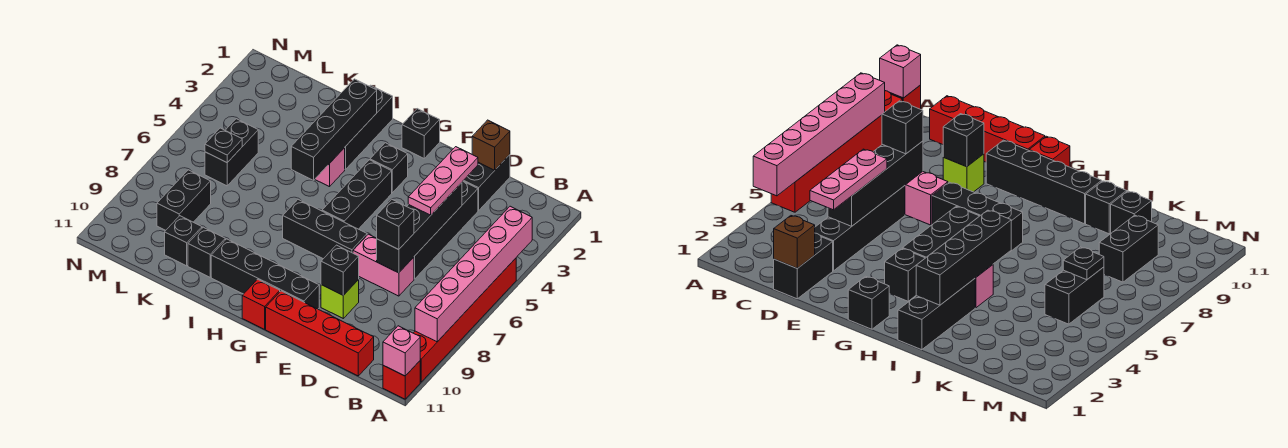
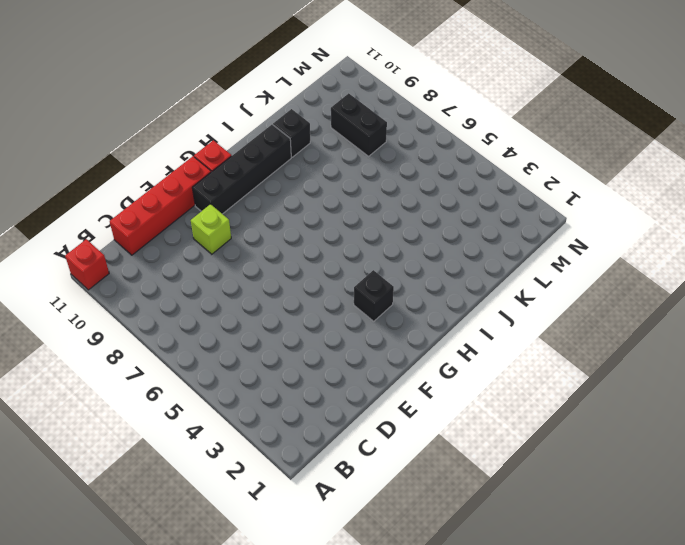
none -> red brick A5:A10 level 1
none -> black brick D1:D2 level 1
none -> black brick D3:D6 level 1

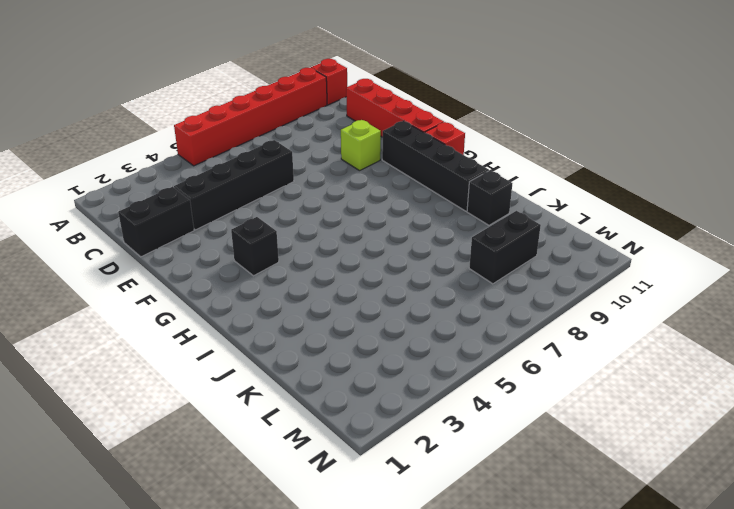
none -> pink brick D7:E7 level 1
none -> black brick F7:H7 level 1
none -> black brick G1 level 1

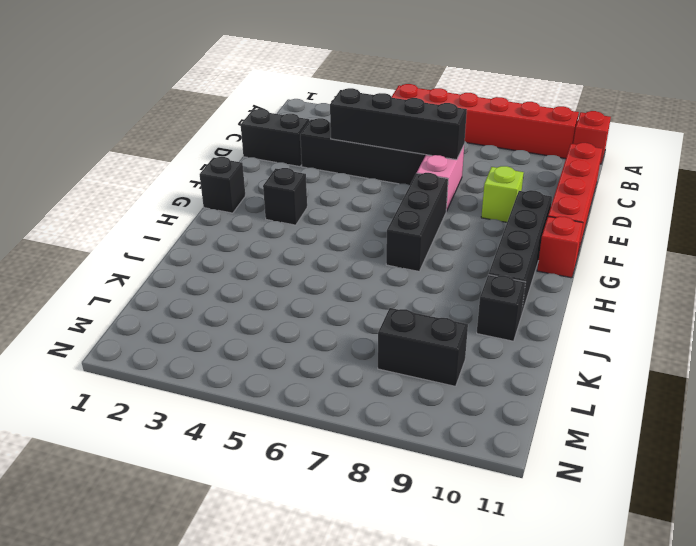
none -> black brick G4:G6 level 1
none -> black brick I1:I3 level 1
none -> pink brick I4 level 1

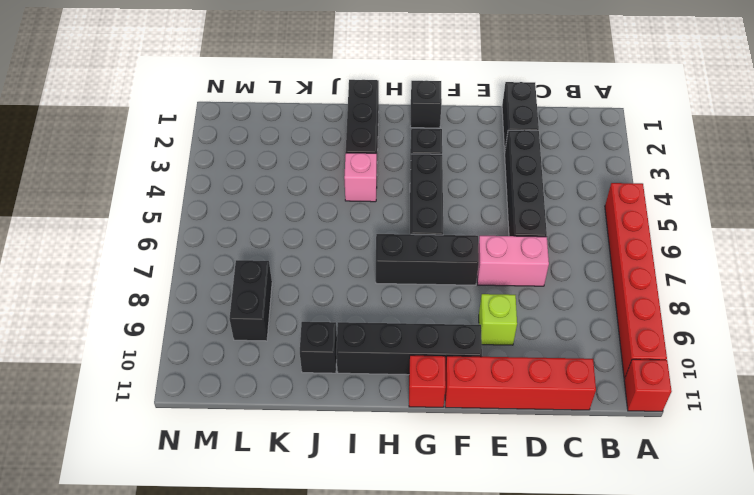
none -> black brick K10 level 1
none -> black brick L5:L6 level 1
none -> pink brick A4:A9 level 2

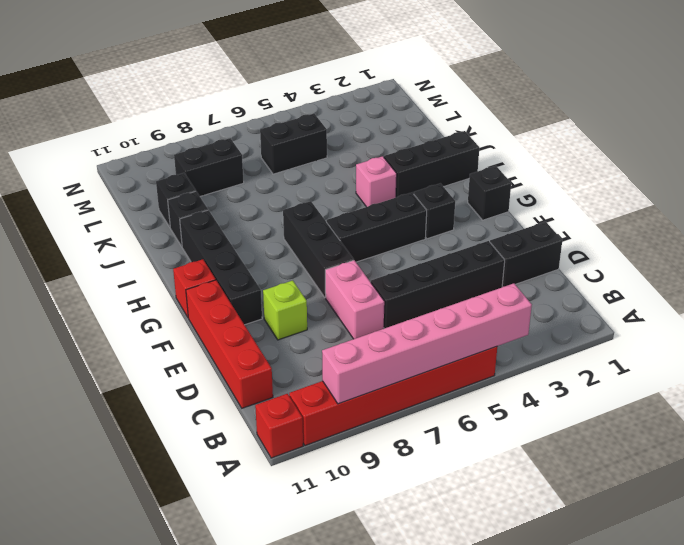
none -> pink brick A11 level 2
none -> brown brick D1 level 2
none -> black brick D4:D7 level 2

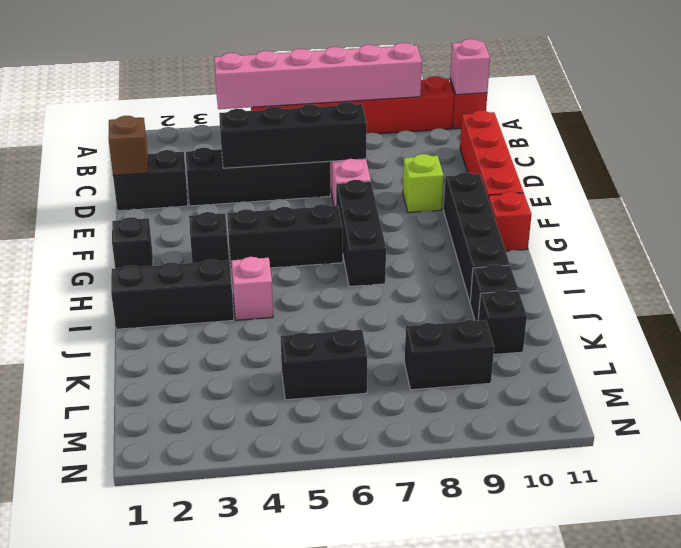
none -> black brick E9 level 2
none -> black brick I2:I5 level 2
none -> black plate L6 level 2

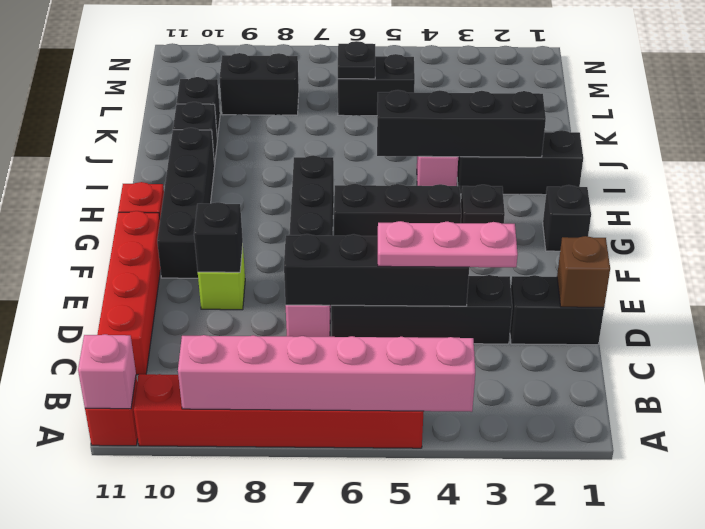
none -> black brick D7 level 3

